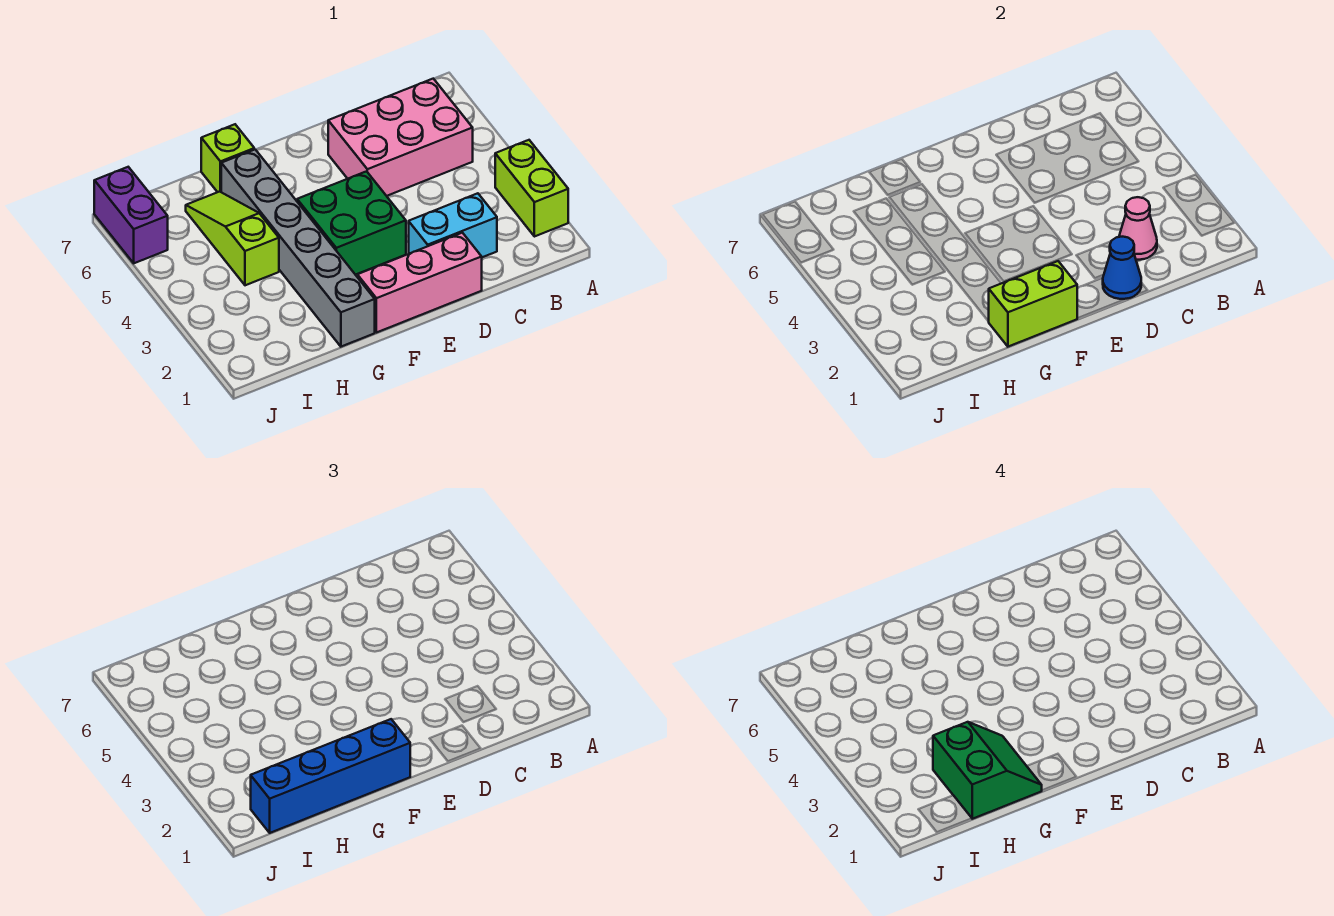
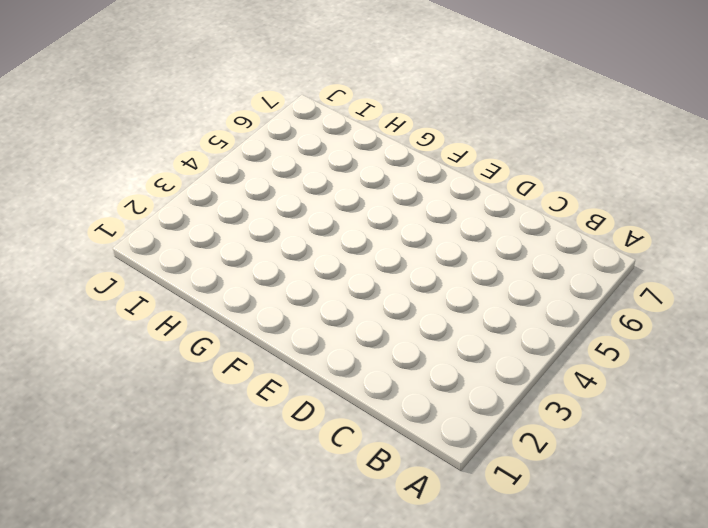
none -> lime brick A2:A3 level 1
none -> pink brick B5:D6 level 1
none -> cyan brick C2:D2 level 1

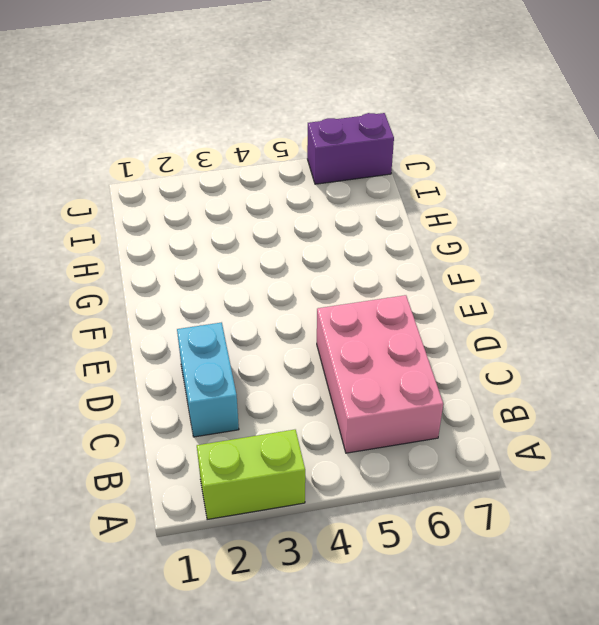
none -> pink brick D1:F1 level 1
none -> green brick E3:F4 level 1
none -> grey brick G1:G6 level 1

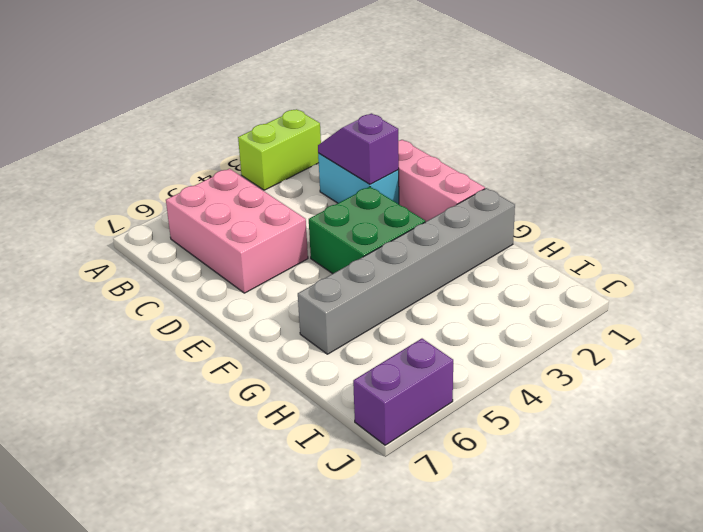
purple slope C2:D2 level 2 top D -> pink cone C2 level 2
none -> lime brick G7 level 1
none -> lime slope H4:H6 level 1 top 4
none -> blue cone D1 level 2

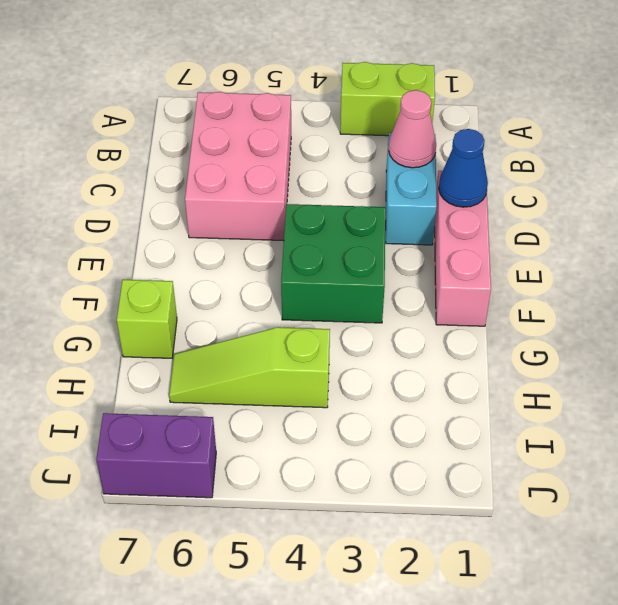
none -> grey brick G1:G6 level 1
none -> lime brick F1:G1 level 2
none -> blue brick F1:I1 level 3

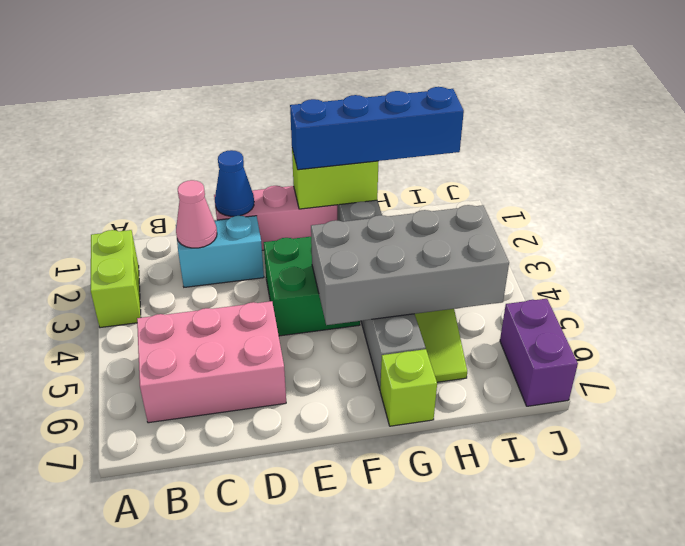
grey brick F4:I5 level 2 -> none
none -> green slope G1:H2 level 4 top H

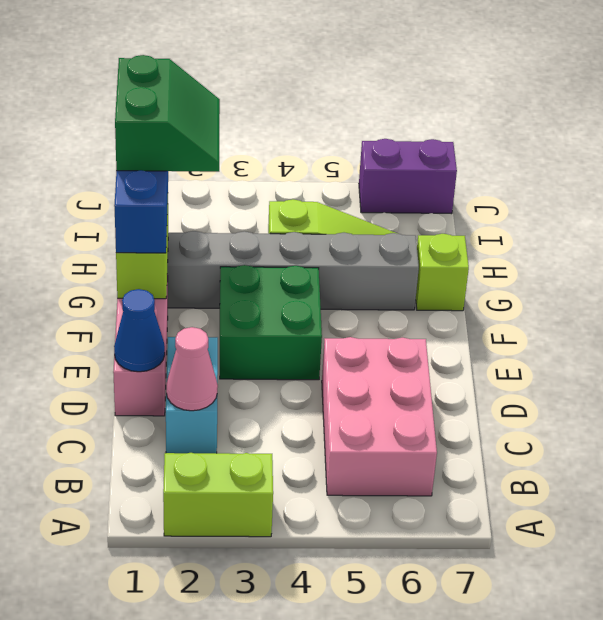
green slope G1:H2 level 4 top 1 -> green slope G1:H2 level 4 top H

